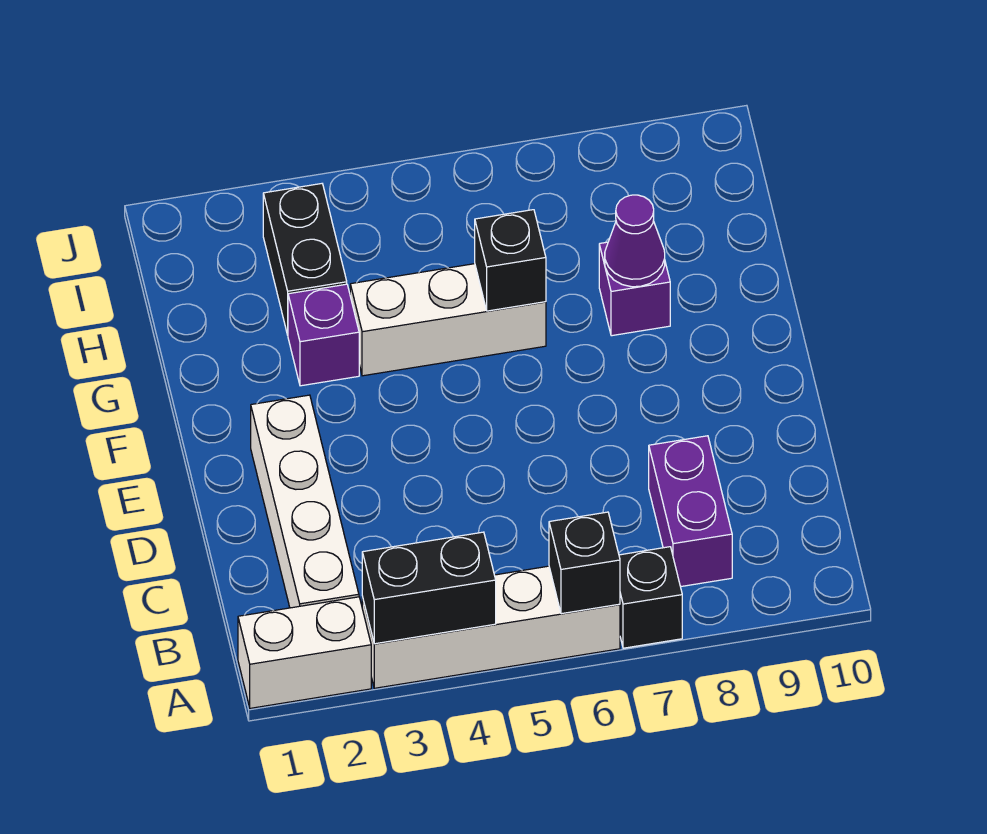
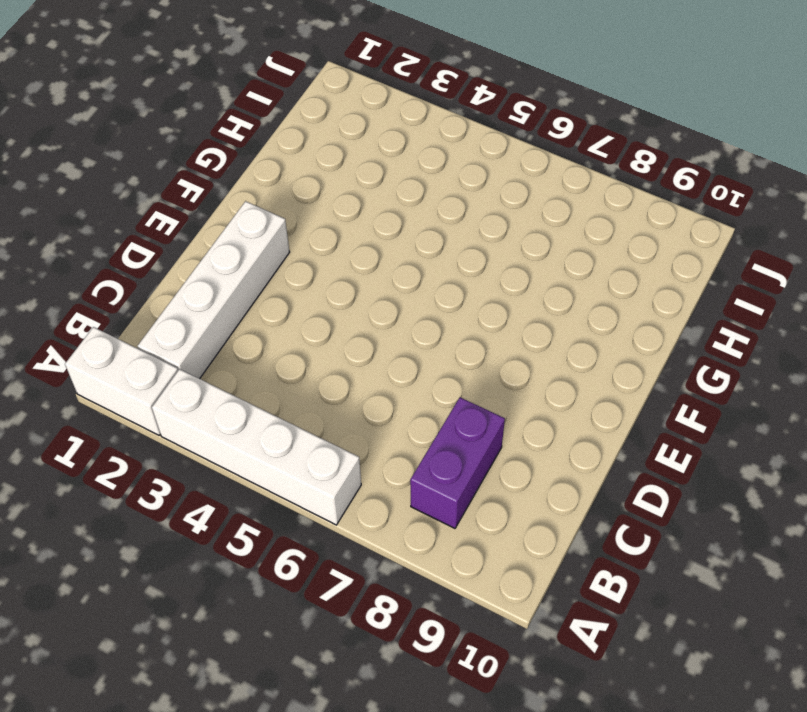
none -> black brick A7 level 1
none -> purple brick G3 level 1
none -> white brick G4:G6 level 1

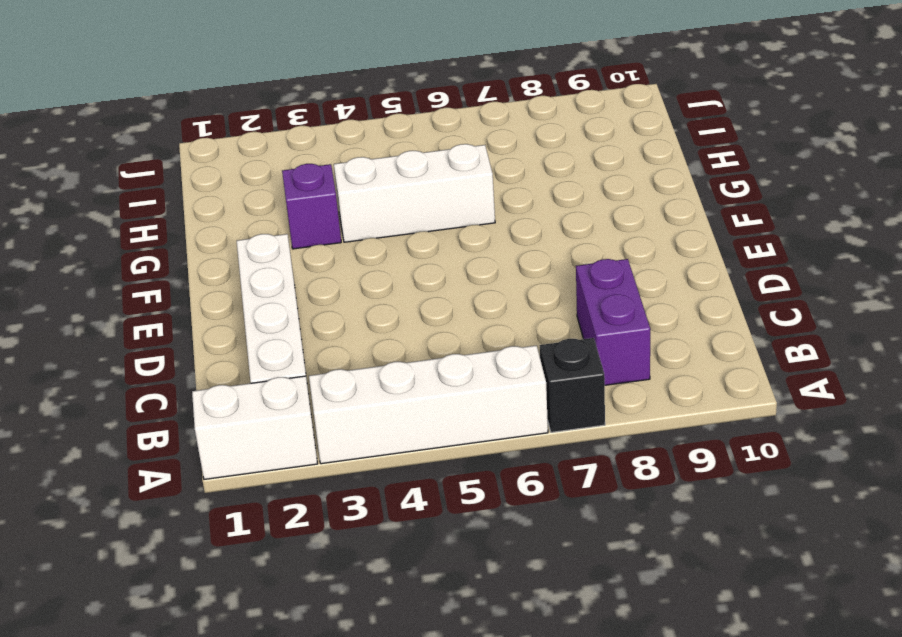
none -> purple brick G8 level 1
none -> black brick H3:I3 level 1
none -> black brick A3:A4 level 2

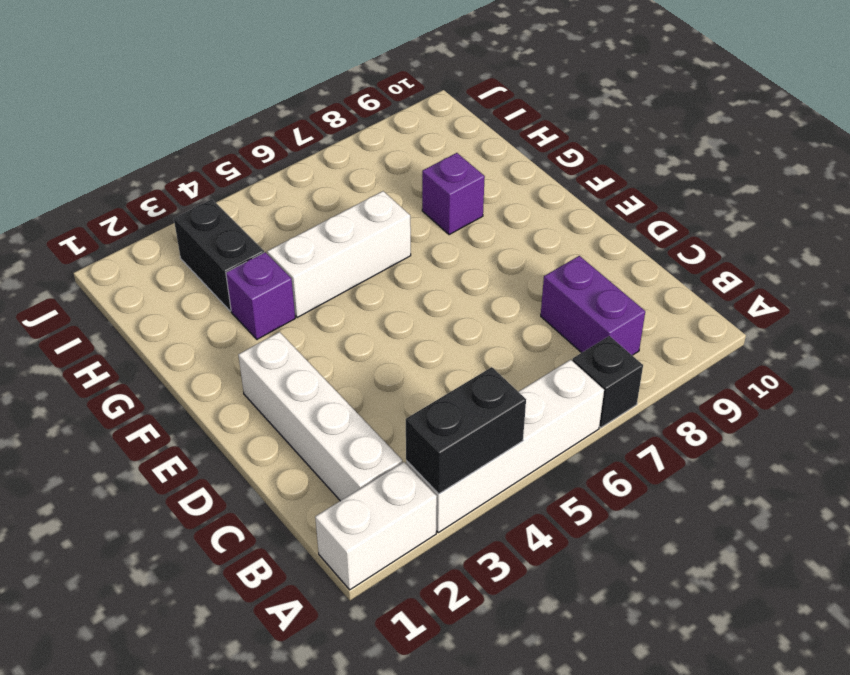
none -> black brick A6 level 2
none -> black brick G6 level 2
none -> purple cone G8 level 2

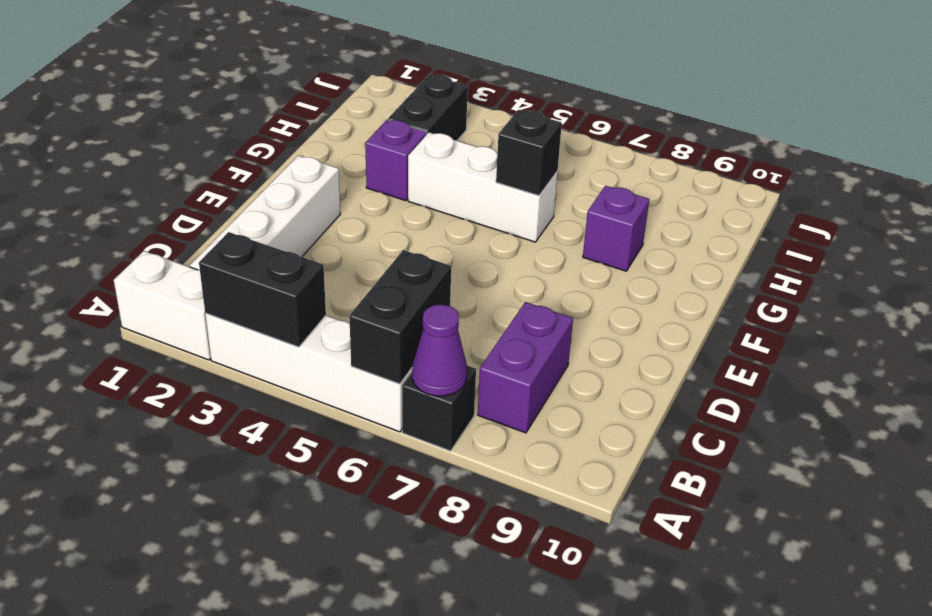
black brick A6:B6 level 2 -> black brick A6 level 2
purple cone A7 level 2 -> purple cone G8 level 2

